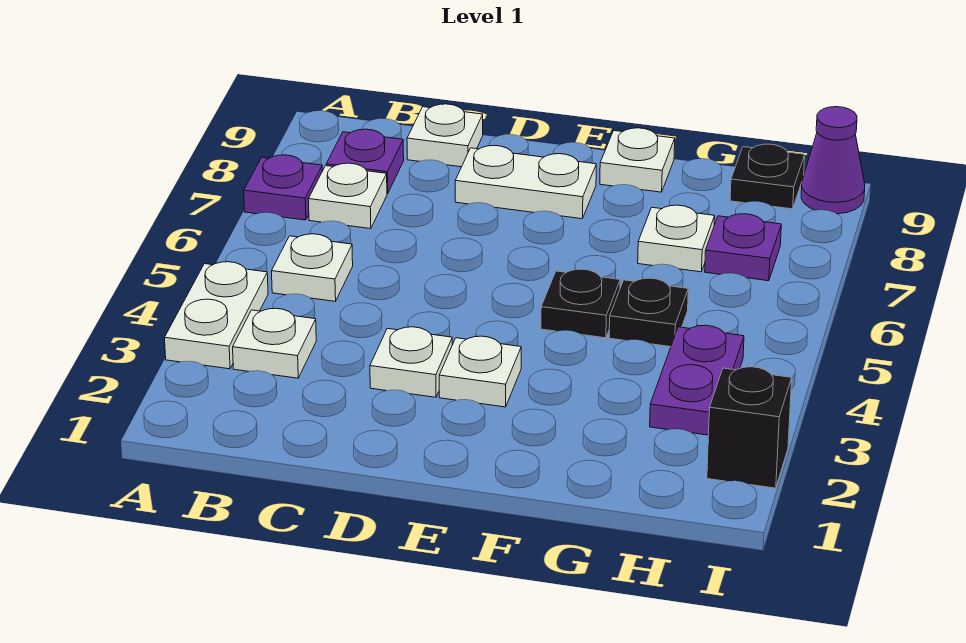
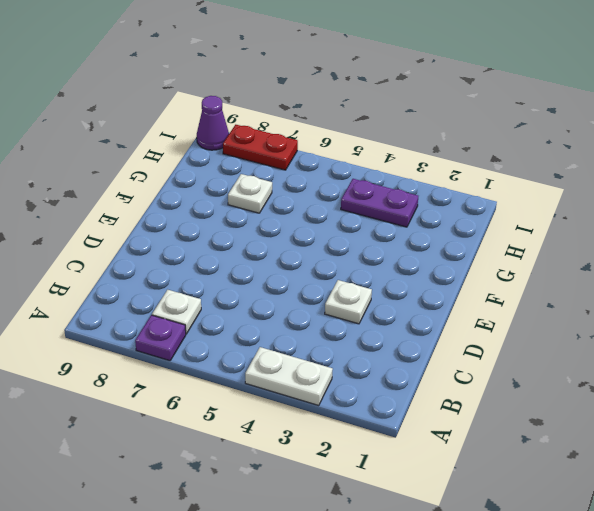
red plate I7:I8 level 1 -> none
none -> white plate B3 level 1
none -> white plate B5 level 1
none -> purple plate B8 level 1

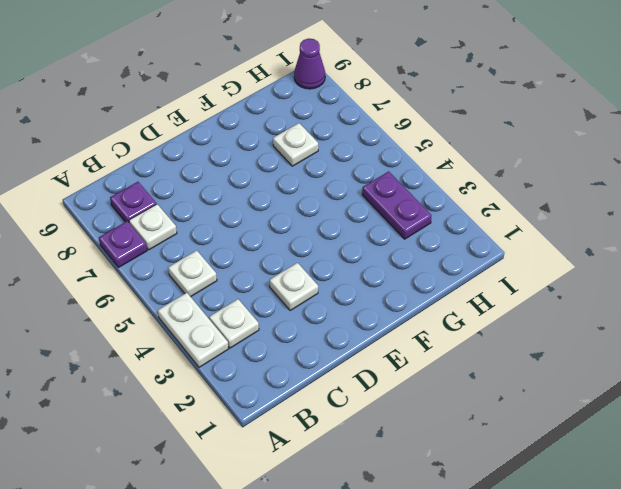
none -> white plate C9 level 1
none -> white plate D8:E8 level 1
none -> white plate E3 level 1

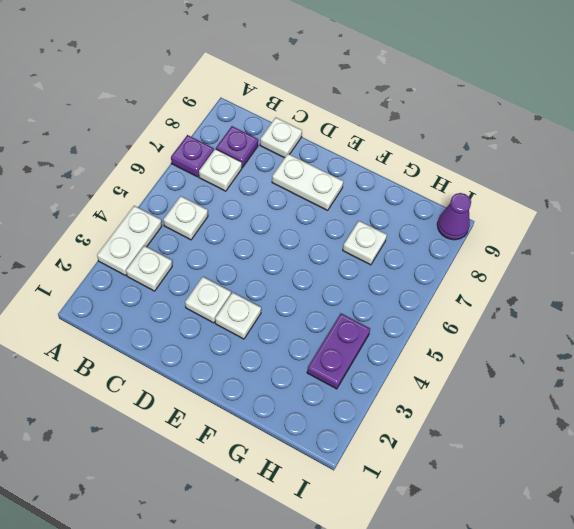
none -> black plate F5 level 1
none -> white plate F9 level 1
none -> black plate G5 level 1

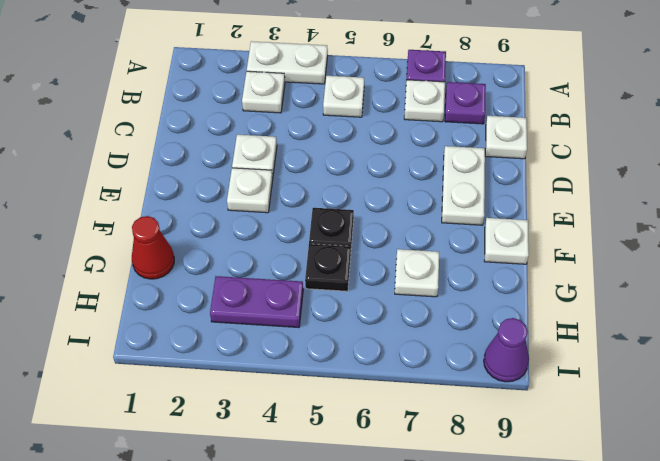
red cone G1 level 1 -> none
none -> purple plate H7 level 1
none -> black plate H9 level 1
none -> black brick I2 level 1

